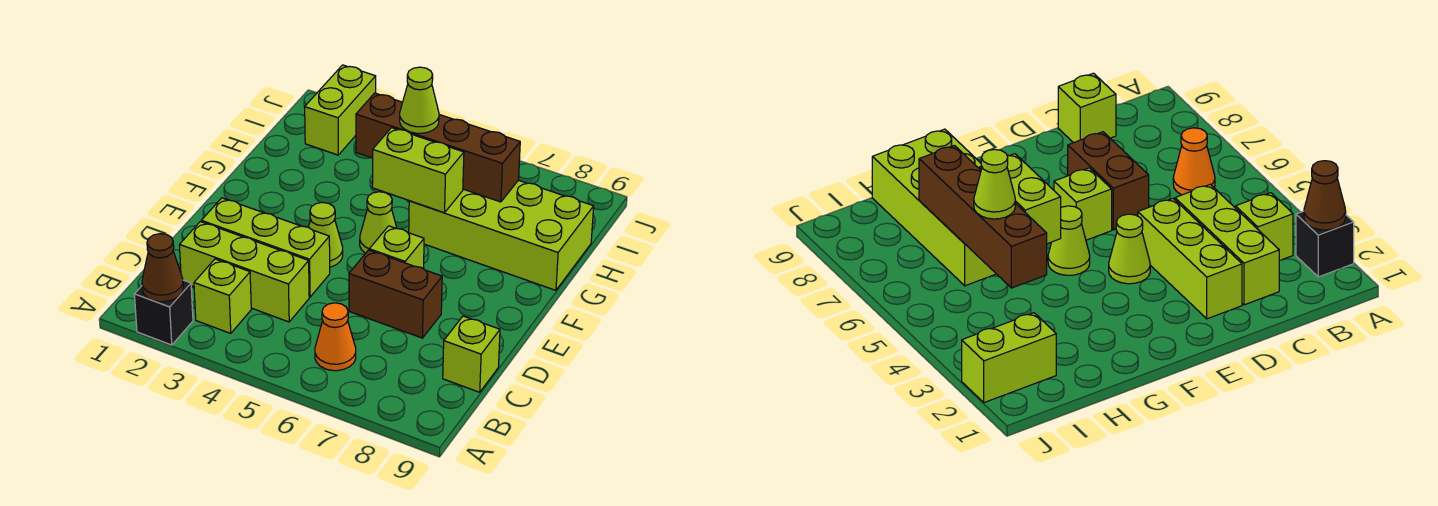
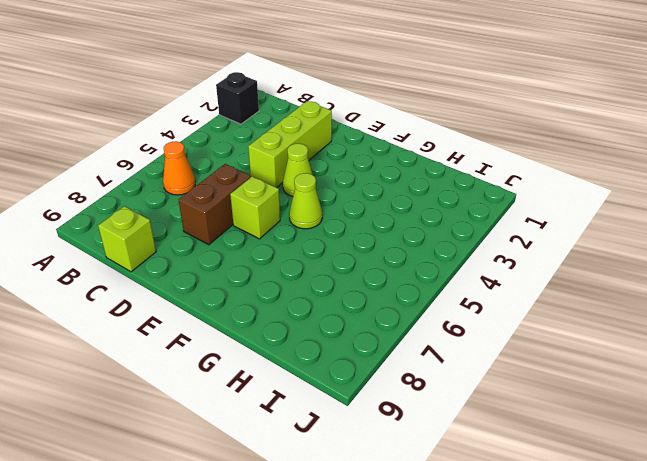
none -> lime brick B3 level 1
none -> lime brick C2:C4 level 1
none -> lime brick G6:H9 level 1

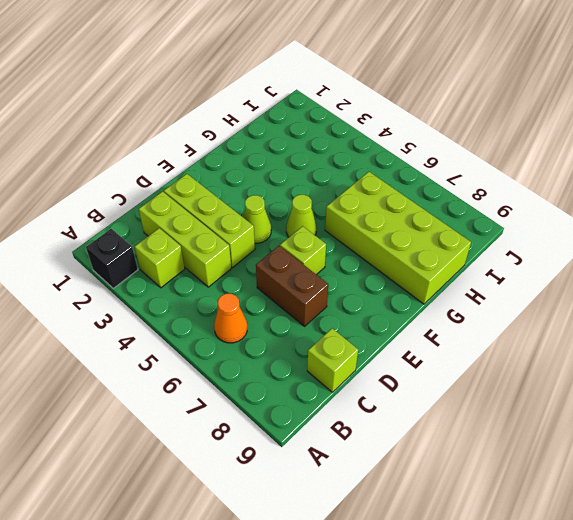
none -> lime brick I2:J2 level 1
none -> brown cone A2 level 2
none -> lime brick G5:G6 level 2

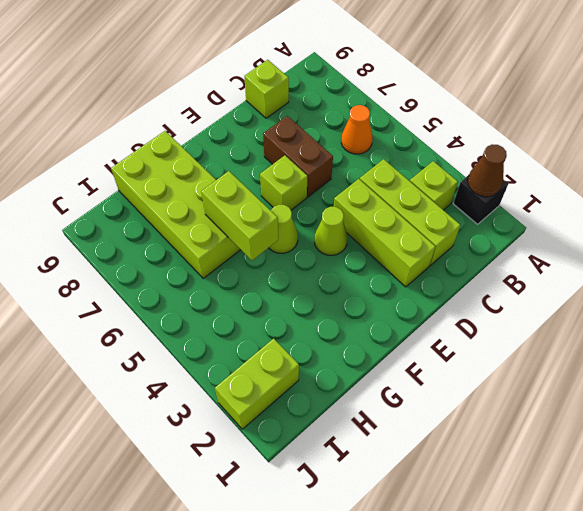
none -> brown brick H4:H7 level 2
none -> lime cone H5 level 3

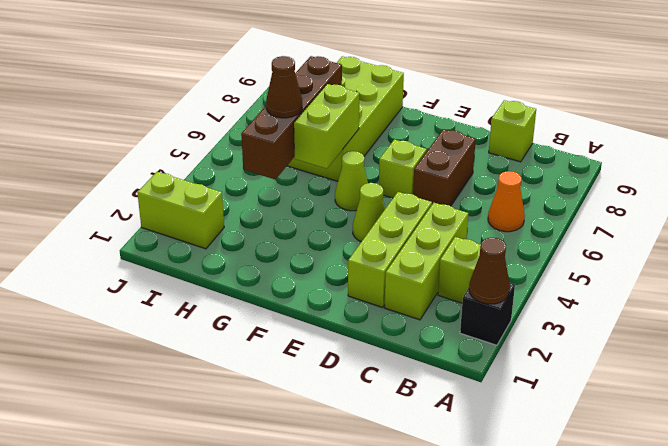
brown cone H5 level 3 -> lime cone H5 level 3

